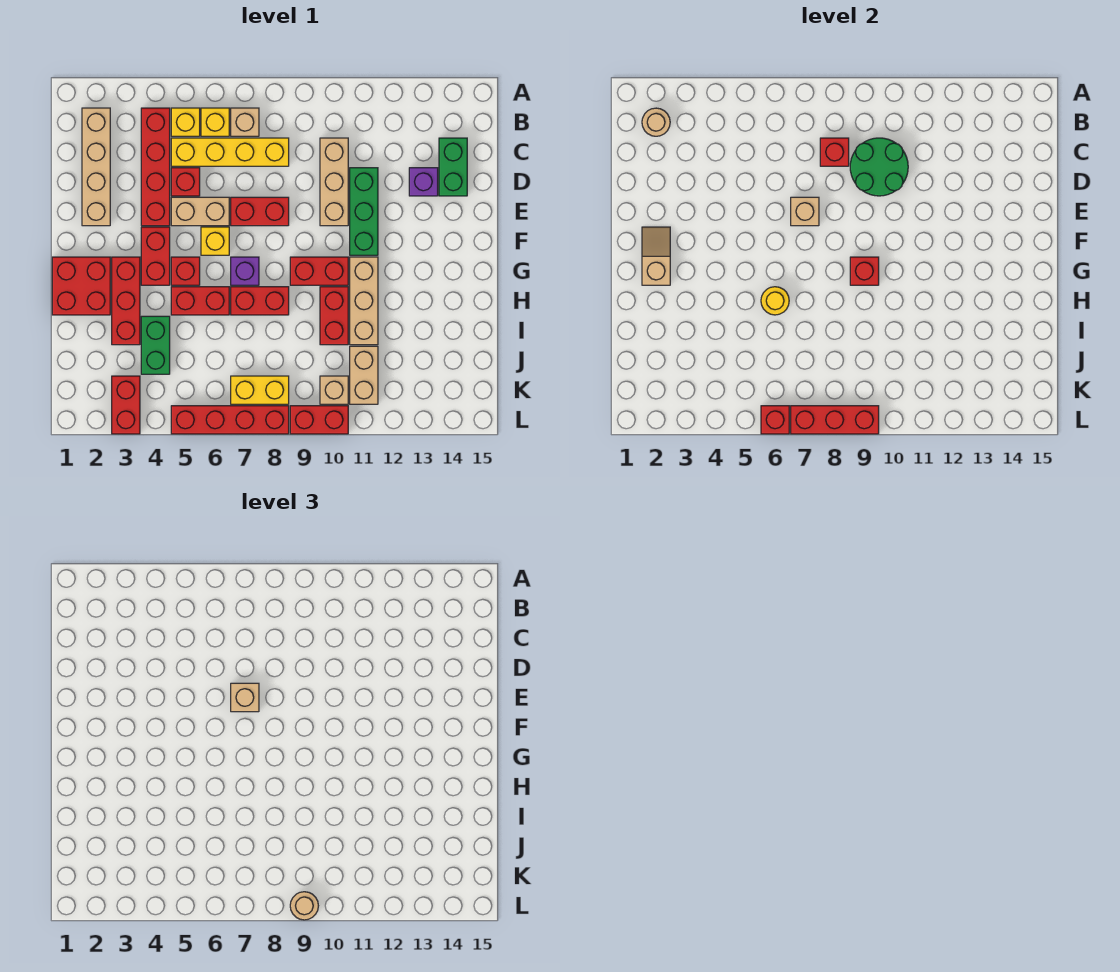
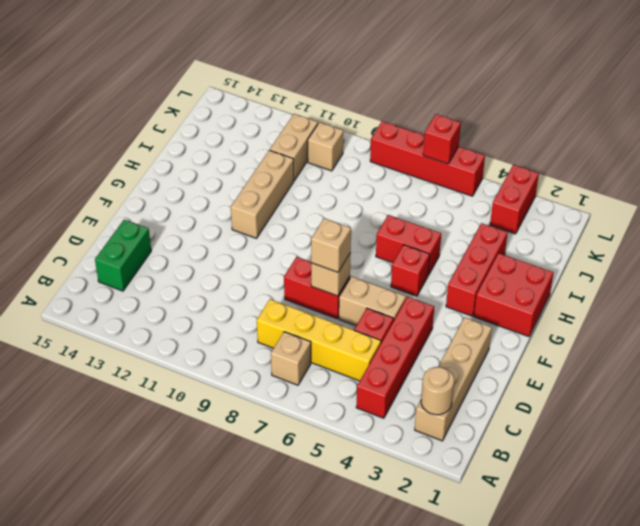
none -> yellow brick B5 level 1
none -> yellow brick B6 level 1
none -> tan brick C10:E10 level 1
none -> green brick D11:F11 level 1

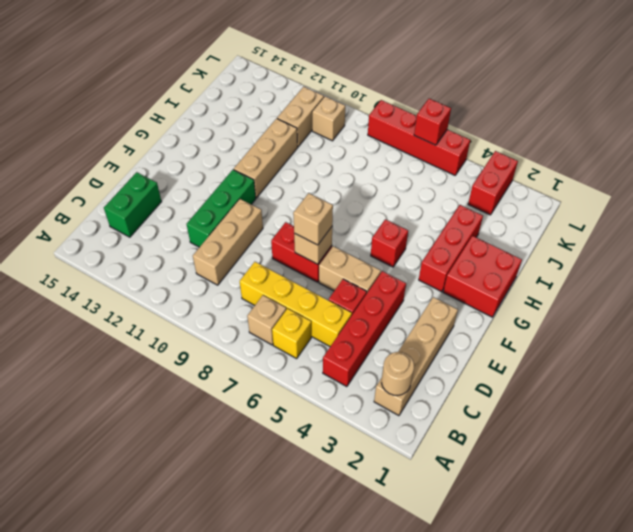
none -> yellow brick B5 level 1
none -> purple brick D13 level 1
none -> red brick F4:G4 level 1
none -> yellow brick F6 level 1

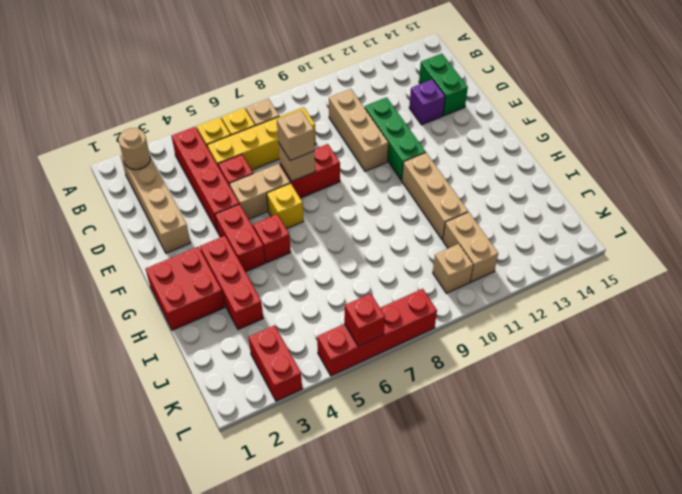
none -> purple brick G7 level 1
none -> red brick G9:G10 level 1
none -> red brick H5:H6 level 1
none -> red brick H7:H8 level 1

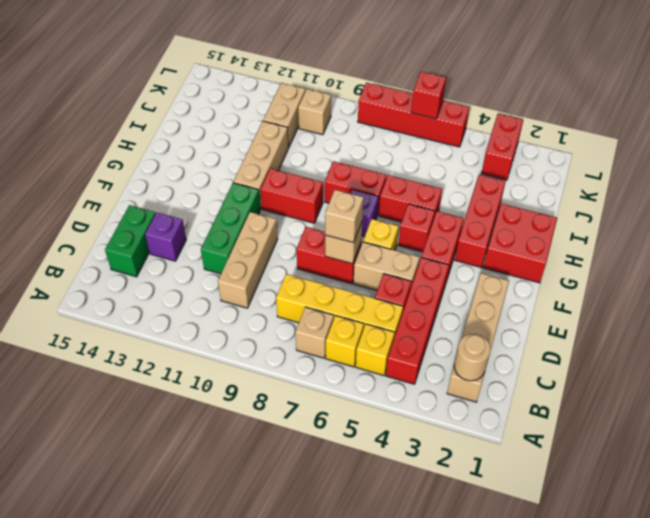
none -> red brick H10:I10 level 1
none -> green brick I4:J4 level 1
none -> yellow brick K7:K8 level 1
none -> red brick L9:L10 level 1

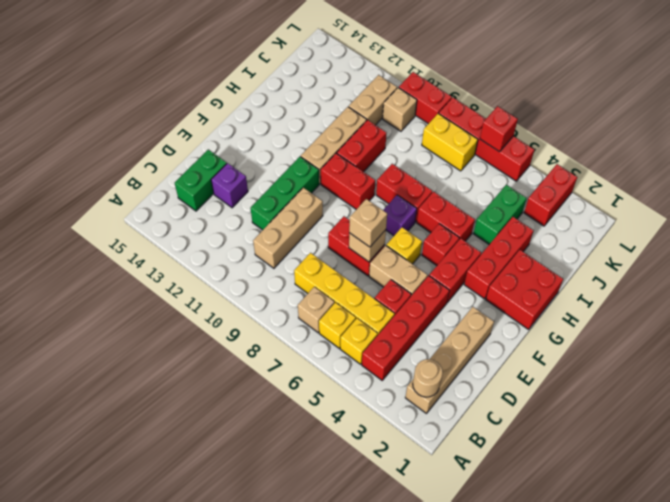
none -> red brick C8 level 2
none -> green round brick C9:D10 level 2
none -> tan slope F2:G2 level 2 top G
none -> red brick G9 level 2

